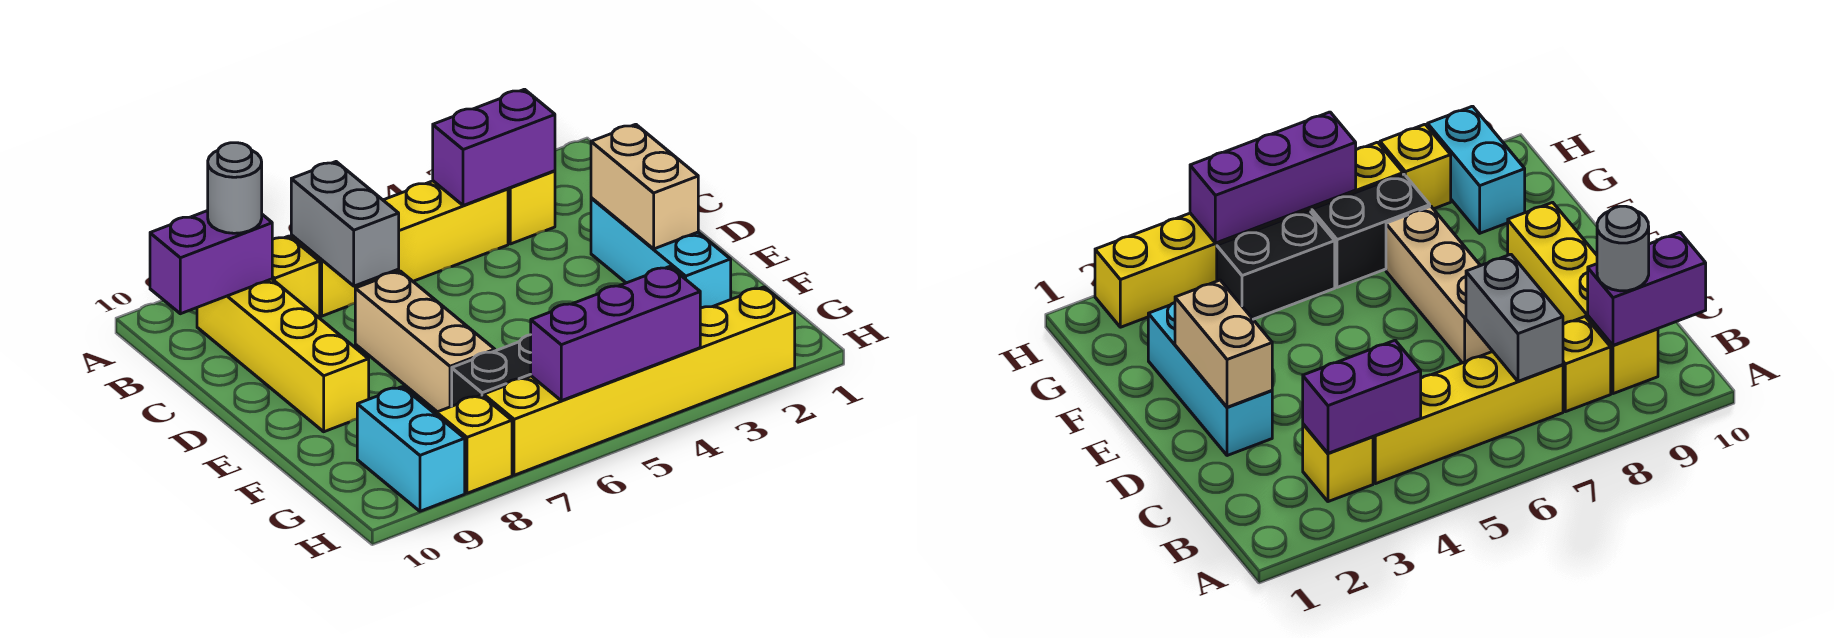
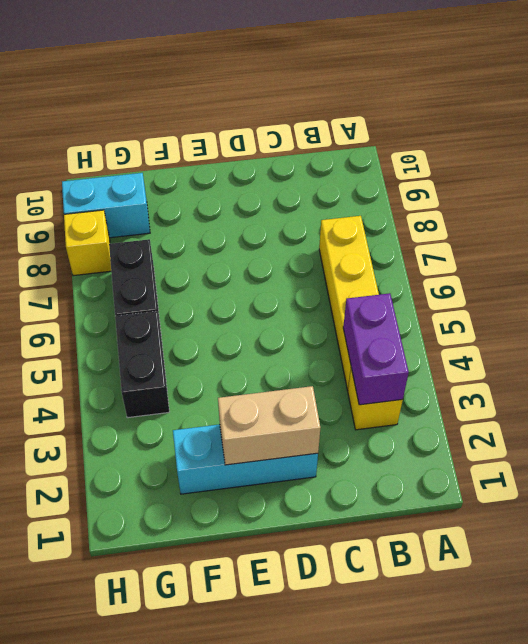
none -> yellow brick B8 level 1
none -> yellow brick B9:E9 level 1
none -> tan brick D7:F7 level 1

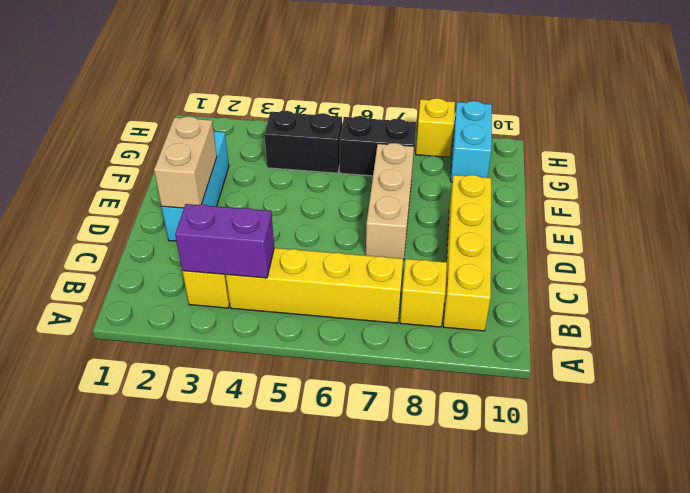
none -> yellow brick H2:H7 level 1
none -> grey brick B7:C7 level 2
none -> purple brick B9:B10 level 2

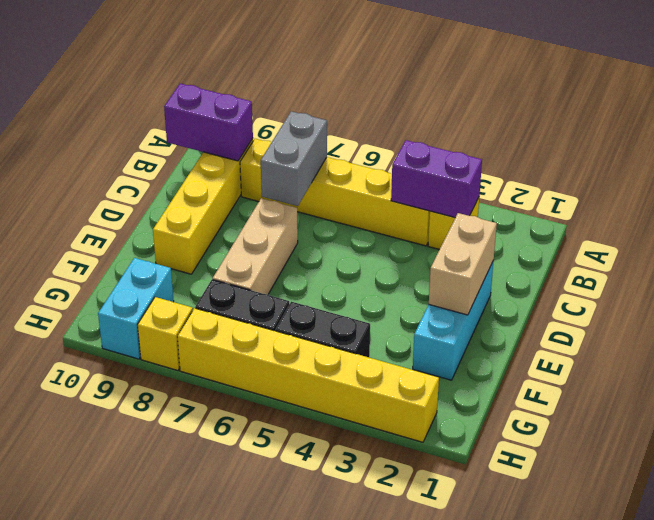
none -> purple brick H4:H6 level 2
none -> grey round brick B9 level 3

